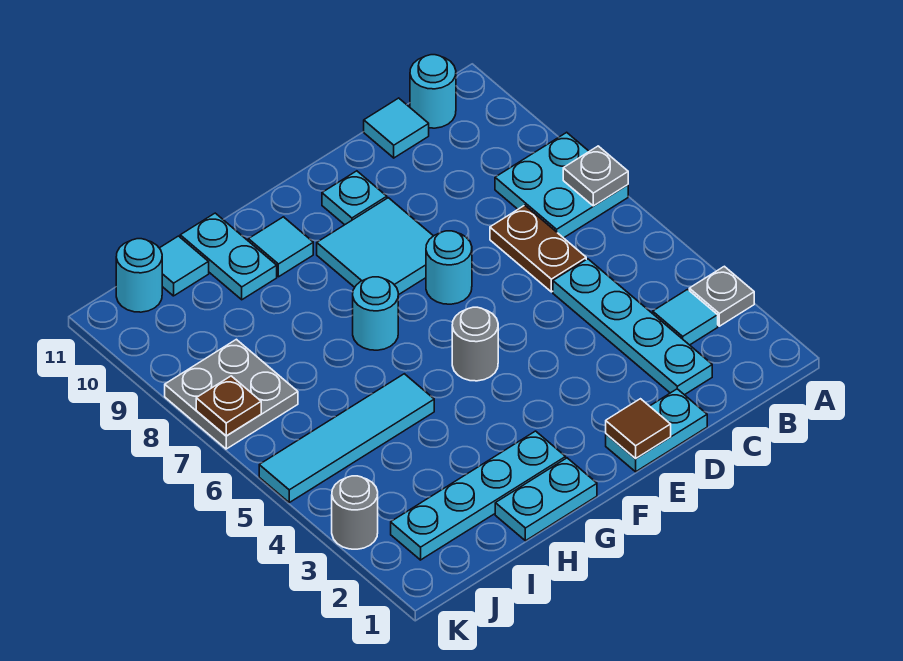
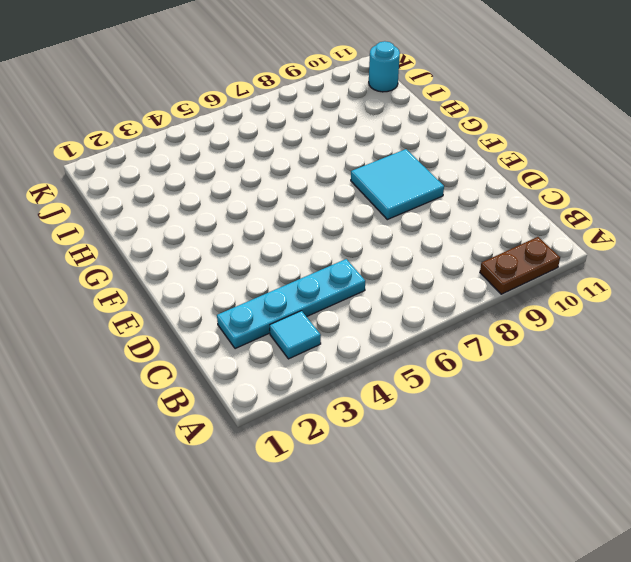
brown plate A9:A10 level 1 -> brown plate C6:C7 level 1
none -> grey plate A3 level 1
none -> cyan plate A7:B8 level 1
none -> cyan round brick B11 level 1

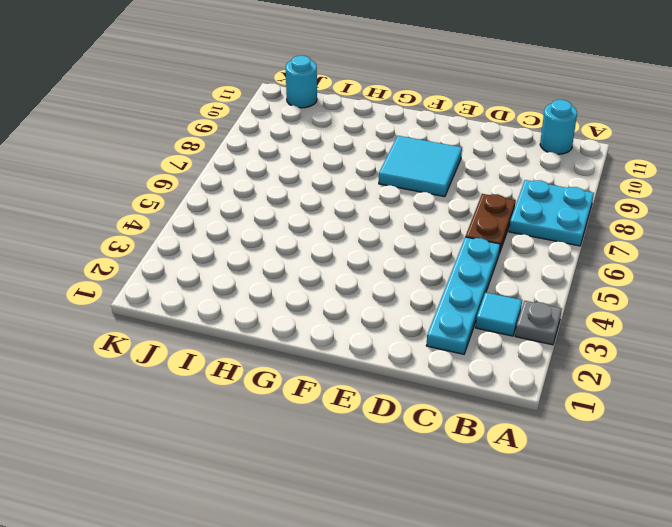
none -> cyan tile C11 level 1
none -> cyan plate D1:E1 level 1
none -> cyan round brick E7 level 1

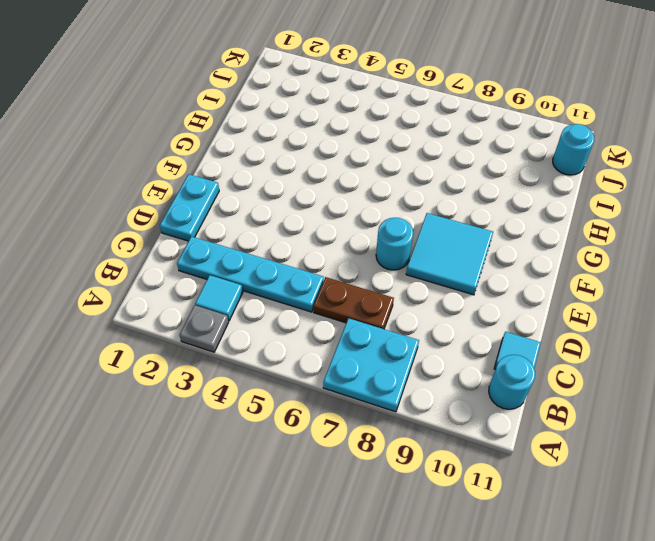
none -> cyan plate E10 level 1
none -> grey round brick F5 level 1
none -> cyan plate G1:H1 level 1

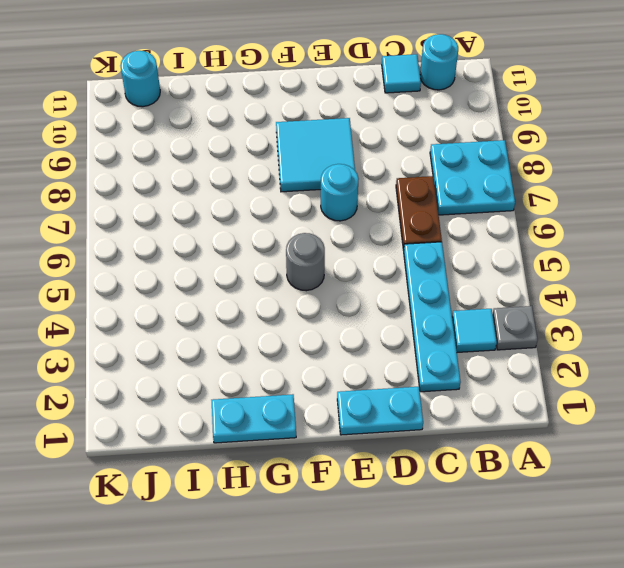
none -> cyan plate E10 level 1
none -> cyan plate G2:J2 level 1
none -> cyan round brick G7 level 1

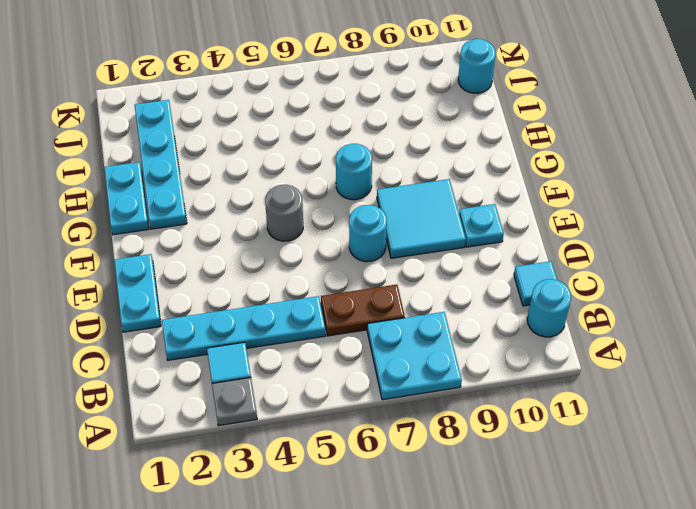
none -> cyan tile G10 level 1
none -> cyan tile H5:K5 level 1
none -> cyan plate H10:H11 level 1

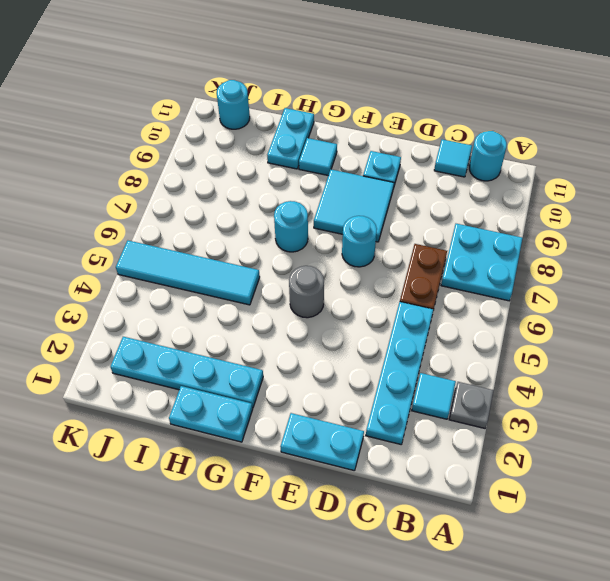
none -> cyan tile I11 level 1
none -> grey plate J7:K8 level 1
none -> grey round brick K3 level 1

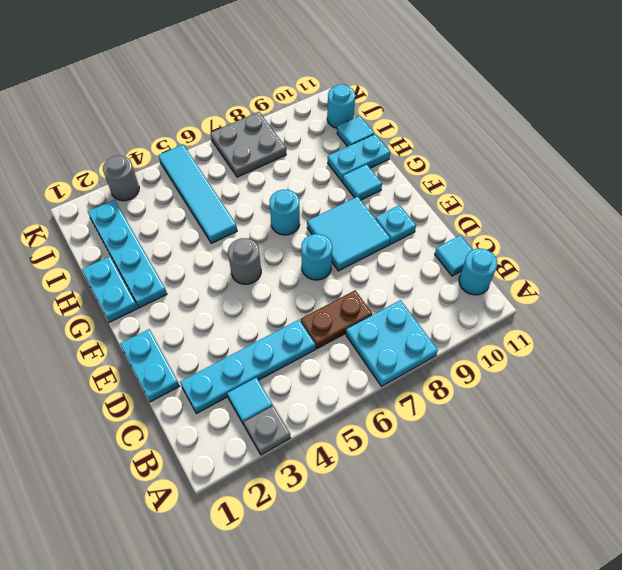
none -> grey plate A7 level 2
none -> brown tile E1 level 2
none -> brown plate K7 level 2

